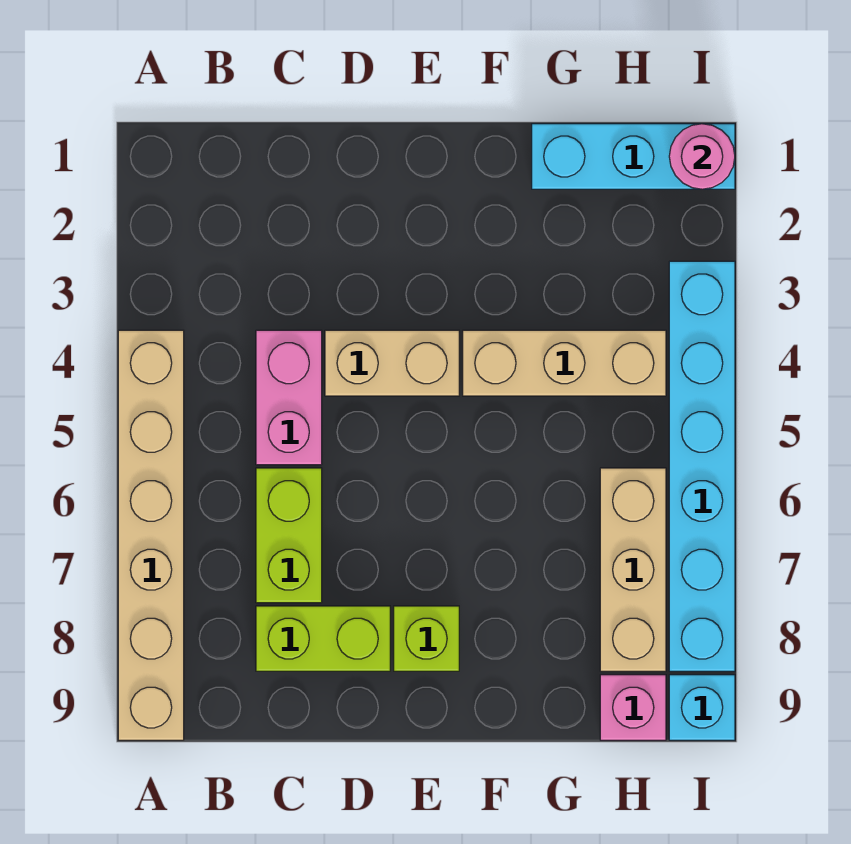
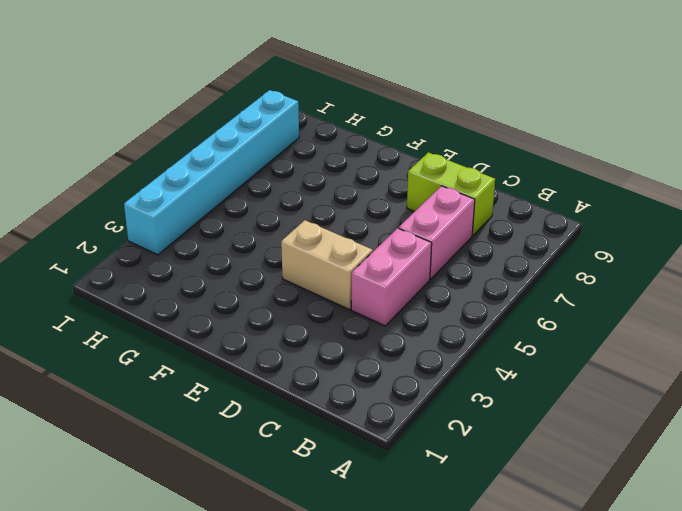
pink brick C6:C7 level 1 -> lime brick C6:C7 level 1
none -> tan brick A4:A9 level 1
none -> lime brick E8 level 1
none -> tan brick F4:H4 level 1

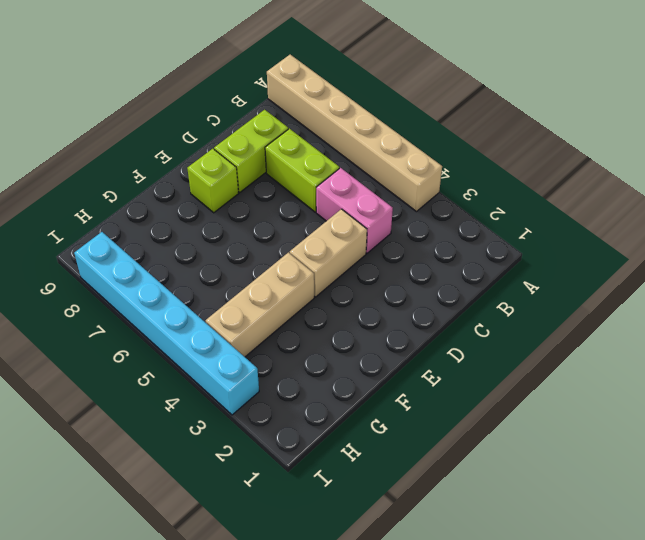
none -> cyan brick G1:I1 level 1
none -> tan brick H6:H8 level 1
none -> pink brick H9 level 1

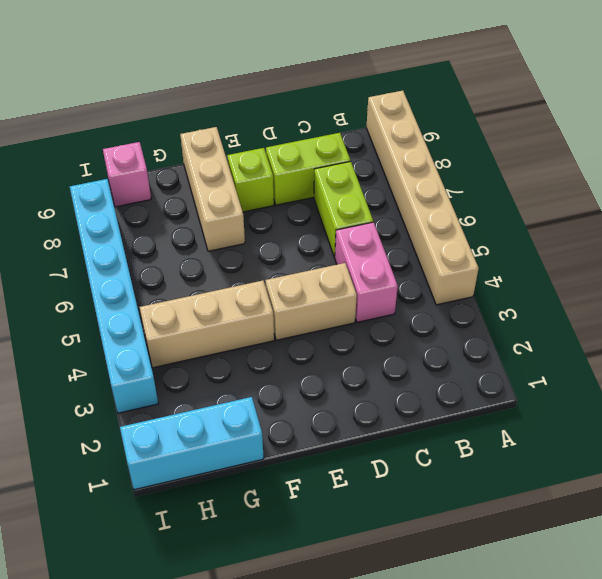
tan brick F7:F9 level 1 -> tan brick H6:H8 level 1
none -> cyan brick I9 level 1
none -> pink round brick I1 level 2

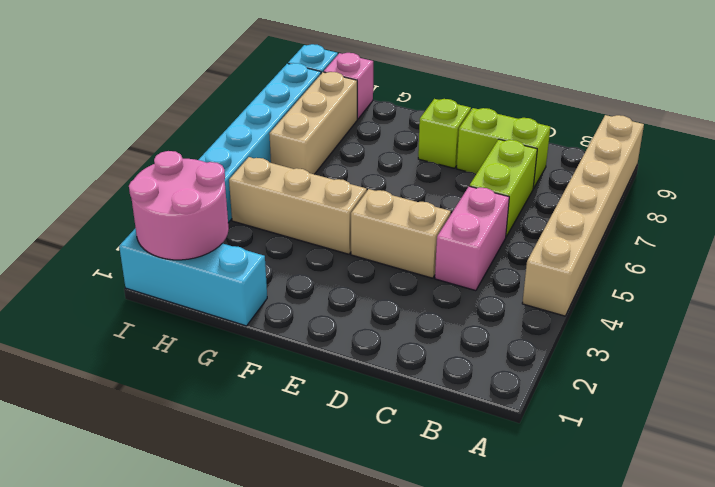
pink round brick H1:I2 level 2 -> pink round brick I1 level 2

